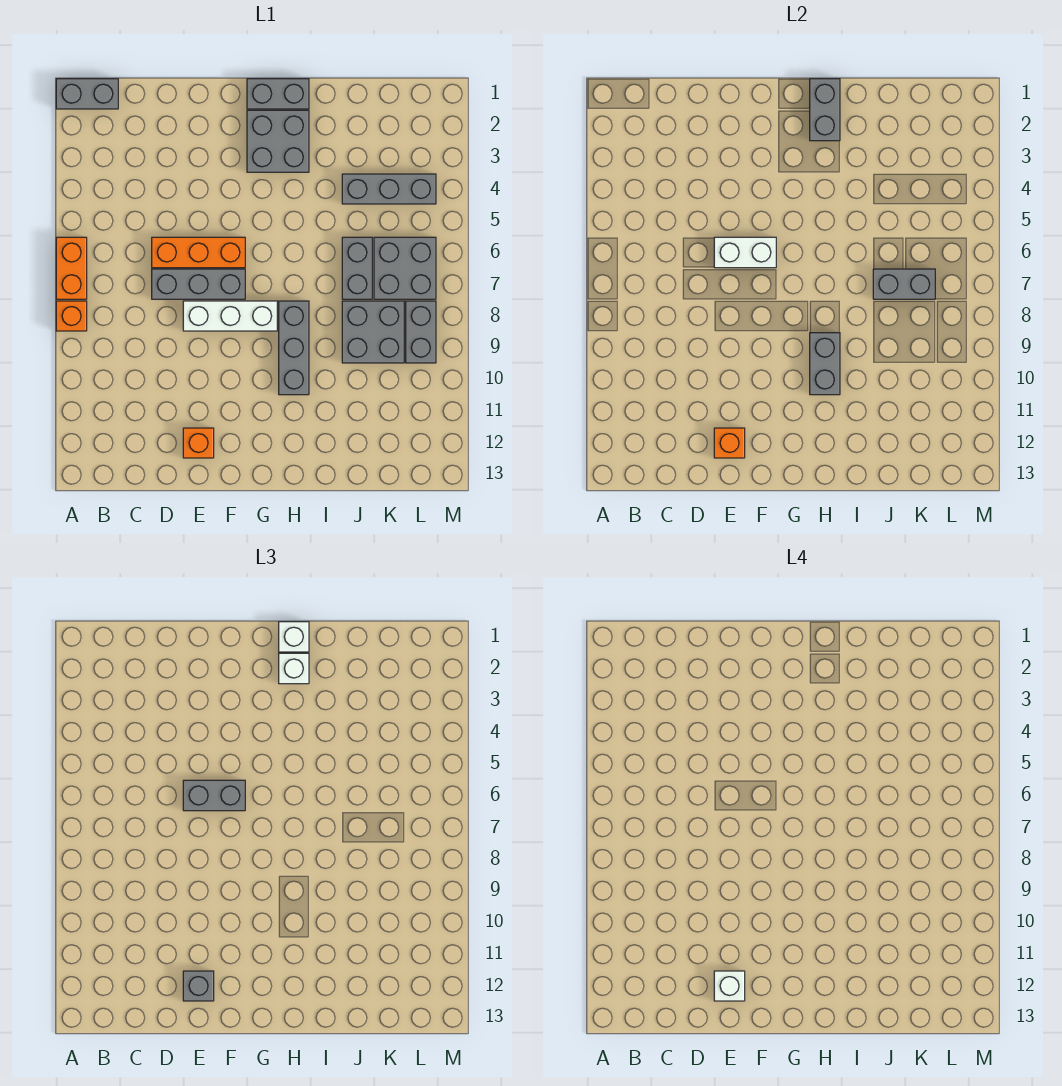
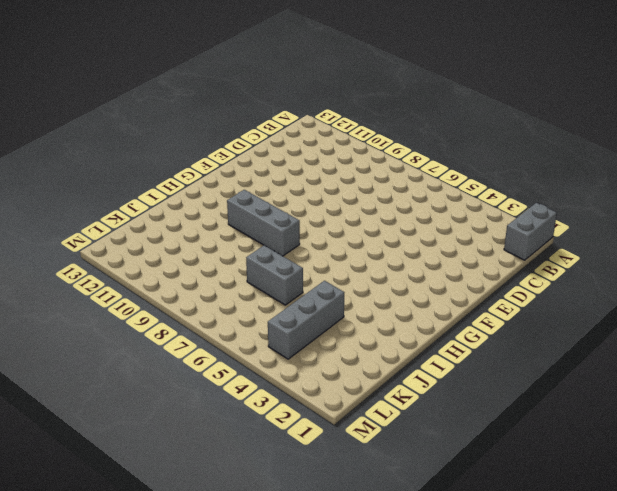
none -> orange brick A6:A7 level 1
none -> orange brick A8 level 1
none -> orange brick D6:F6 level 1

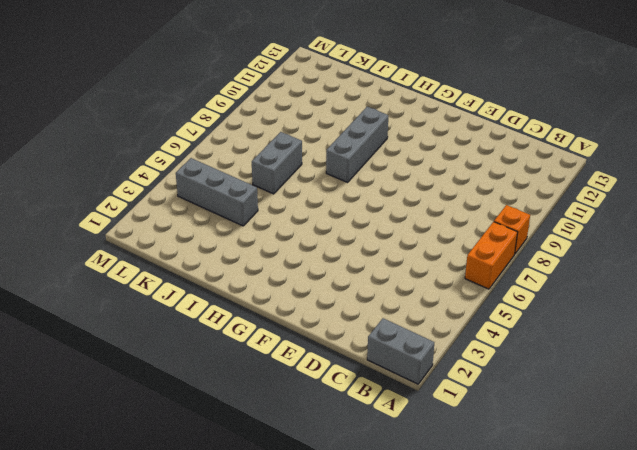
none -> orange brick D6:F6 level 1
none -> grey brick D7:F7 level 1
none -> white brick E8:G8 level 1

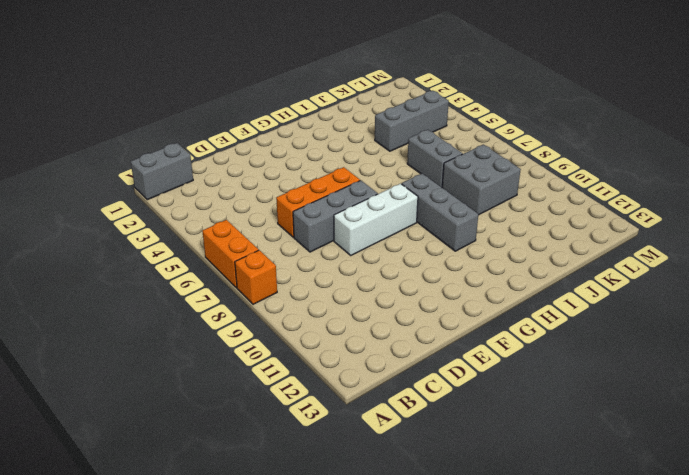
none -> orange brick E12 level 1
none -> grey brick G1:H1 level 1
none -> grey brick G2:H3 level 1

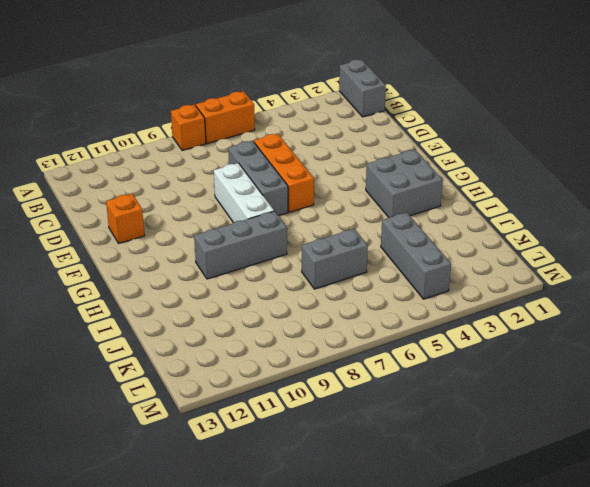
none -> grey brick G1:H1 level 1
none -> grey brick J8:K9 level 1
none -> grey brick K6:L7 level 1

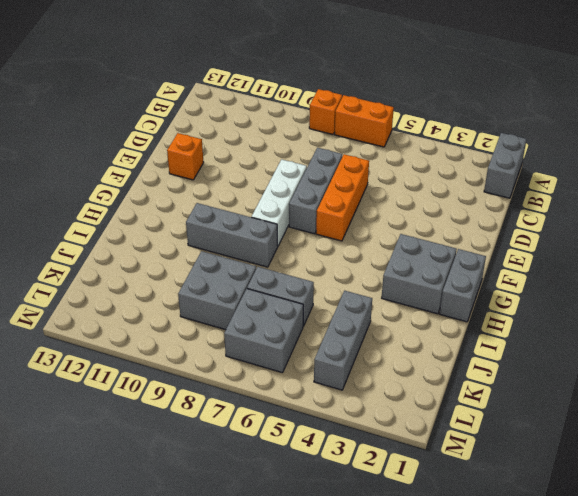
none -> grey brick L8:L9 level 1
none -> white brick E6:F6 level 2
none -> orange brick E12 level 2

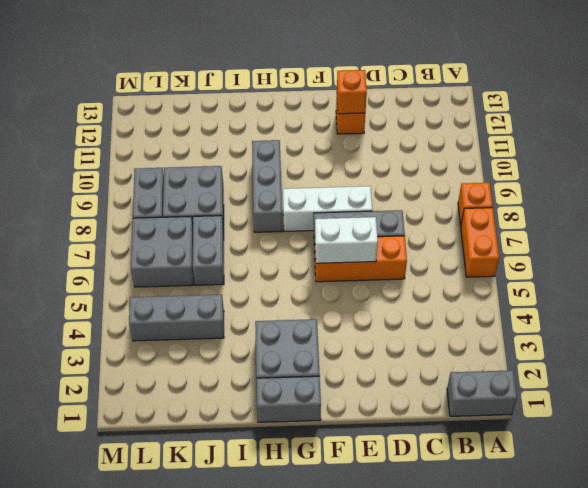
none -> grey brick H1:H2 level 2
none -> grey brick H9:H10 level 2
none -> grey brick J7:K7 level 2

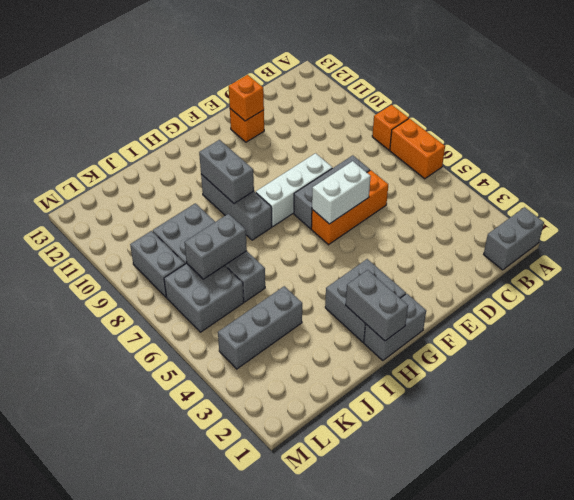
none -> grey brick E6:F6 level 3
none -> grey brick E12 level 3
none -> white brick H1 level 3

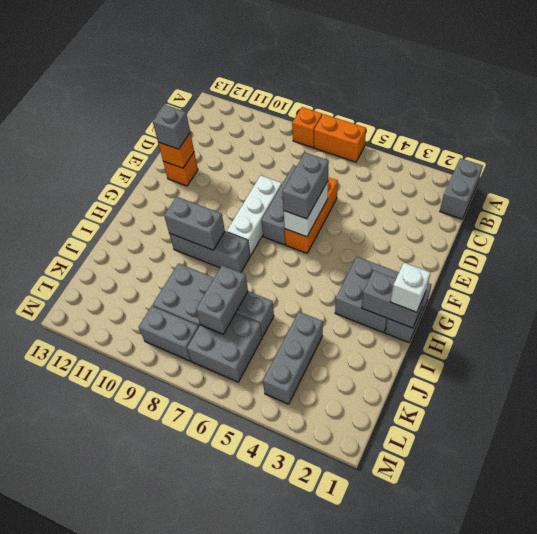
none -> white brick H2 level 3
none -> white brick E12 level 4

